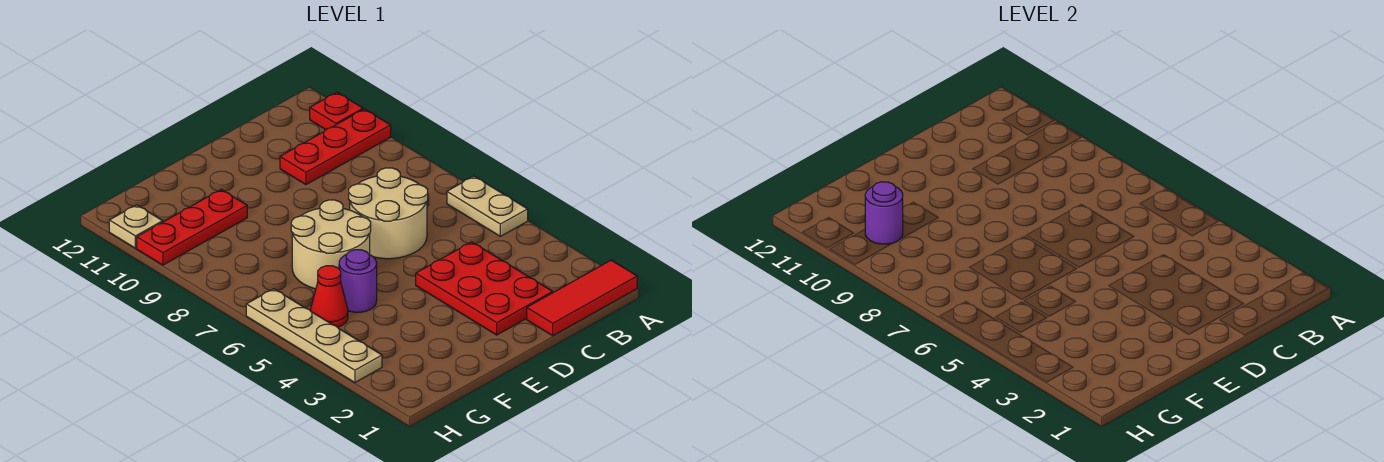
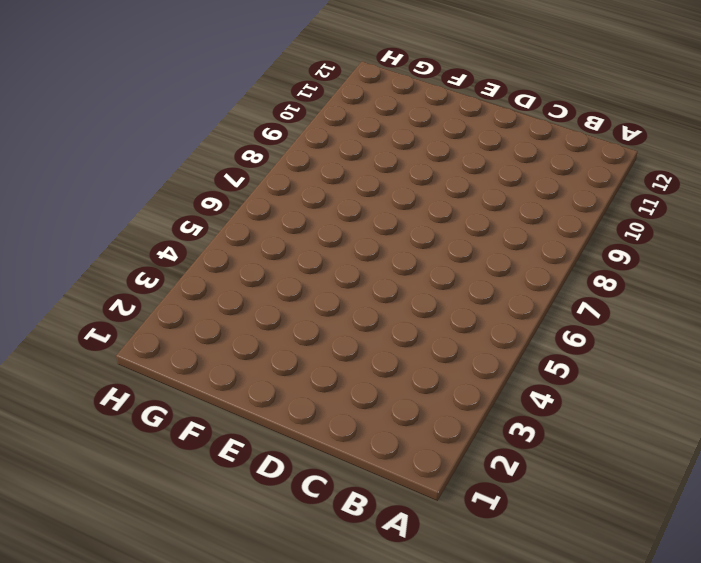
none -> red tile A1:C1 level 1
none -> tan plate A5:A6 level 1
none -> red plate A10:C10 level 1

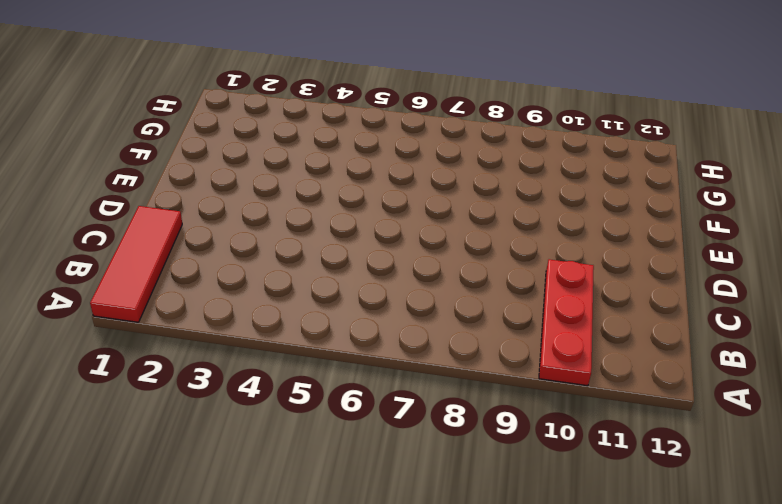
none -> tan plate A5:A6 level 1
none -> red plate A11 level 1
none -> red plate C2:D4 level 1

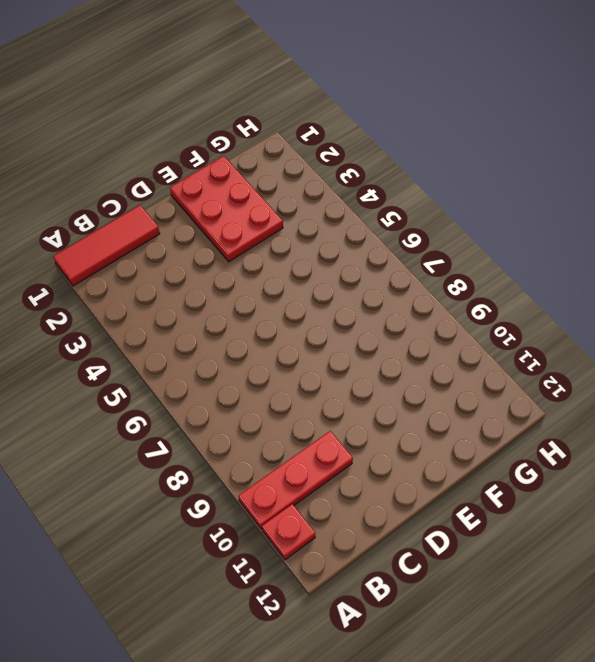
red plate E1:F3 level 1 -> red plate C2:D4 level 1
none -> tan plate A5:A6 level 1
none -> tan round brick C6:D7 level 1
none -> tan round brick E6:F7 level 1

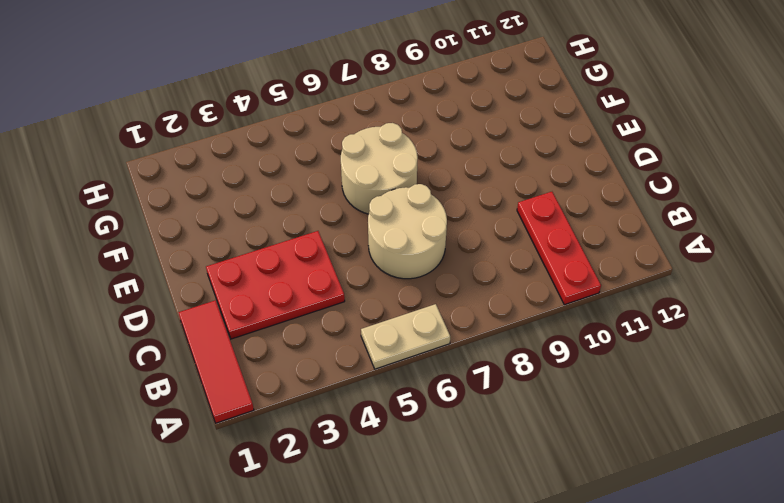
none -> red plate A11 level 1
none -> purple round brick F5 level 1
none -> red plate F10:H10 level 1

